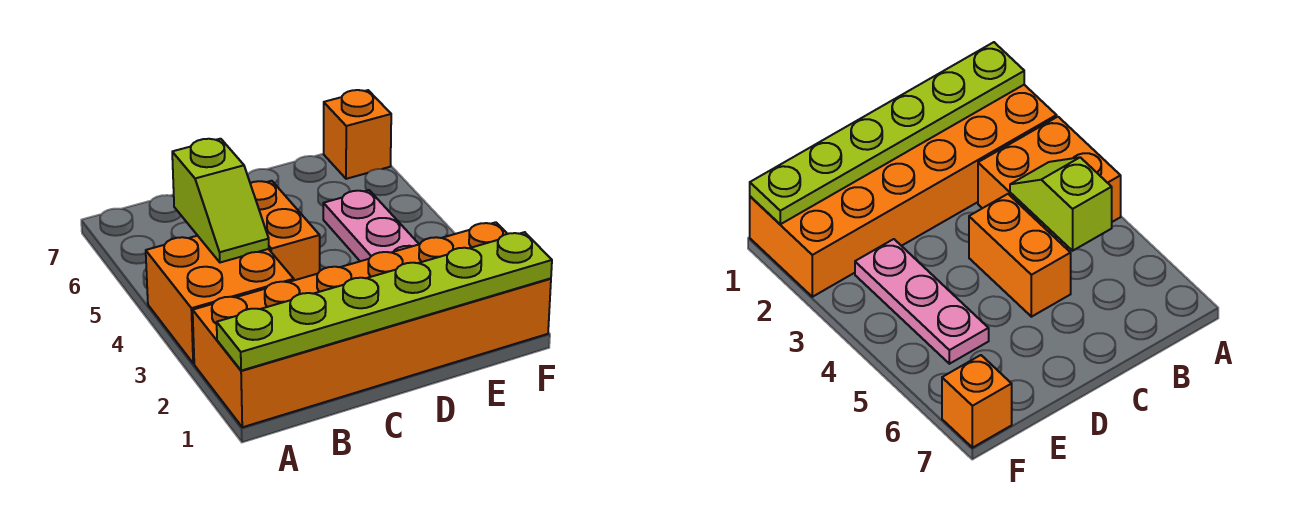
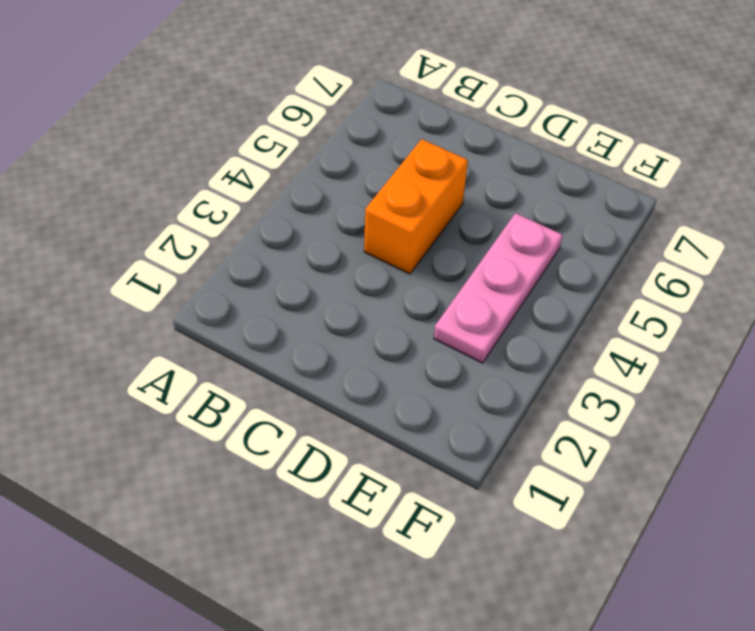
none -> orange brick A1:F2 level 1
none -> orange brick A3:B4 level 1

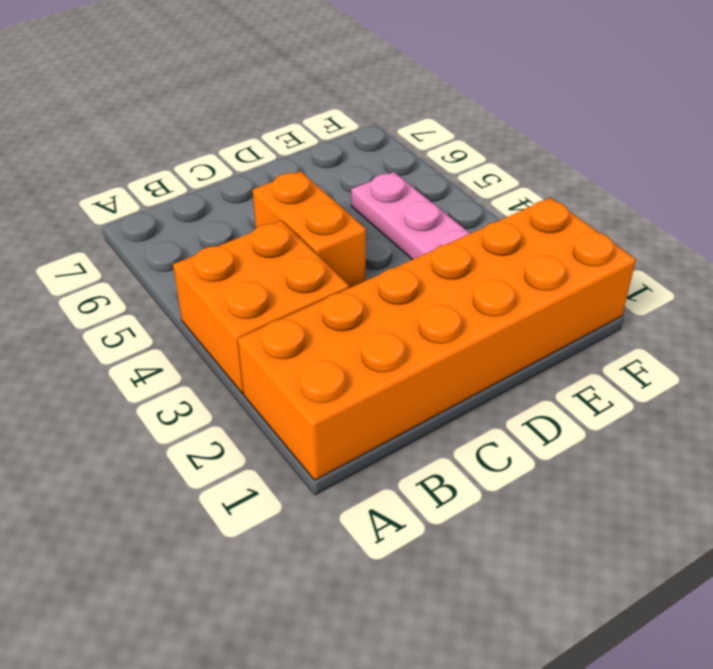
none -> orange brick F7 level 1
none -> lime plate A1:F1 level 2

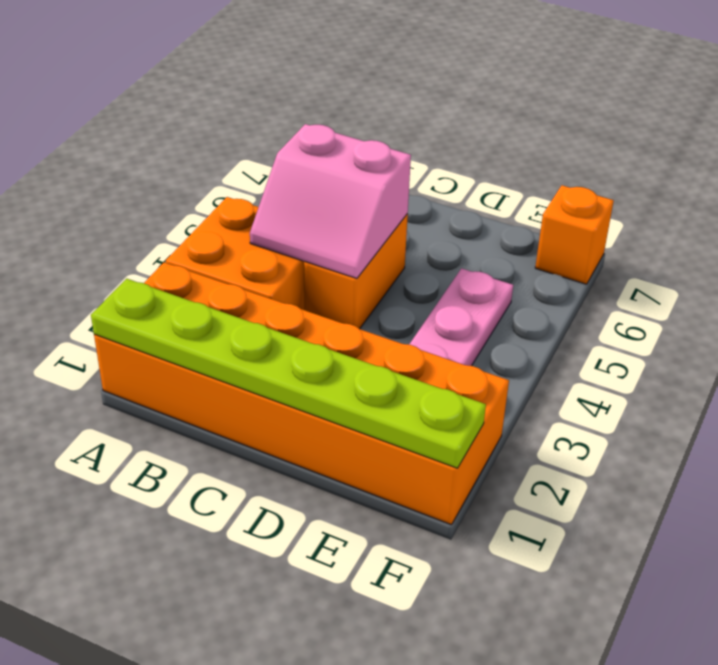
pink slope B4:C5 level 2 top 5 -> lime slope B4:B5 level 2 top 5

